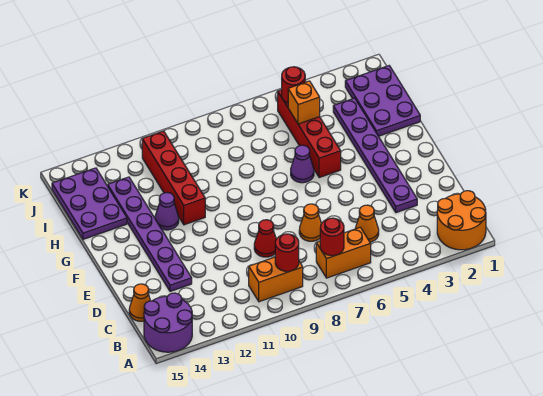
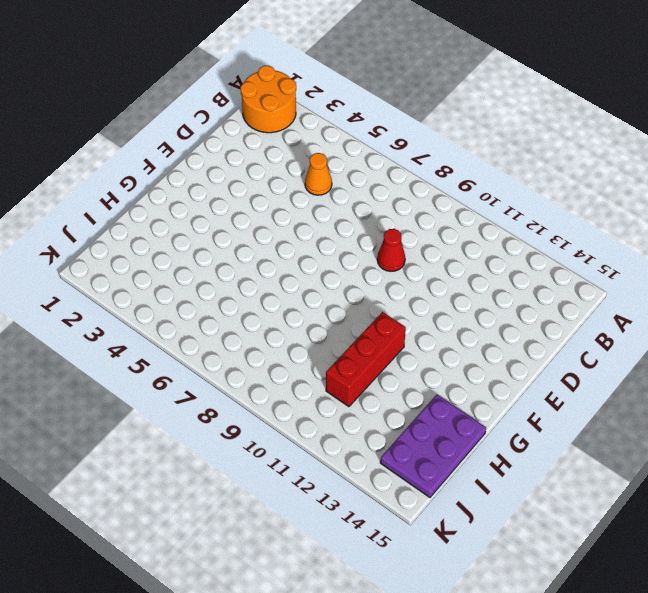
red brick G11:I11 level 1 -> red brick G11:J11 level 1
none -> purple round brick A14:B15 level 1
none -> orange brick B6:B7 level 1
none -> orange brick B9:B10 level 1

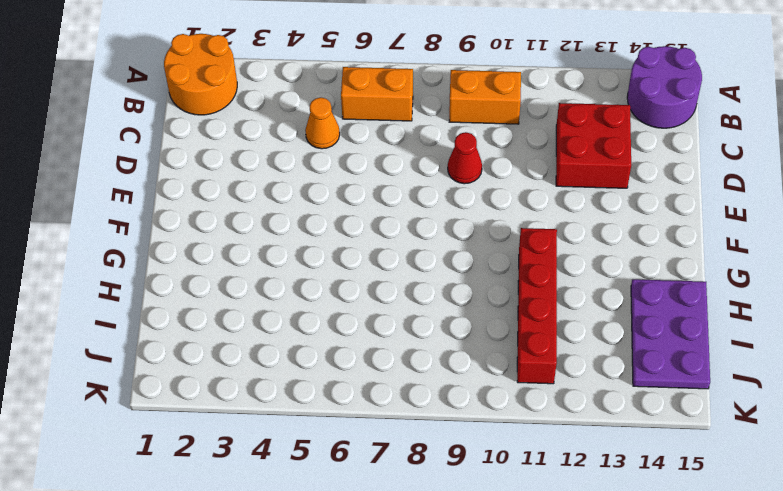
red brick C12:D13 level 1 -> purple plate D13:I13 level 1
none -> orange cone C15 level 1
none -> purple plate D3:I3 level 1
none -> orange cone D7 level 1

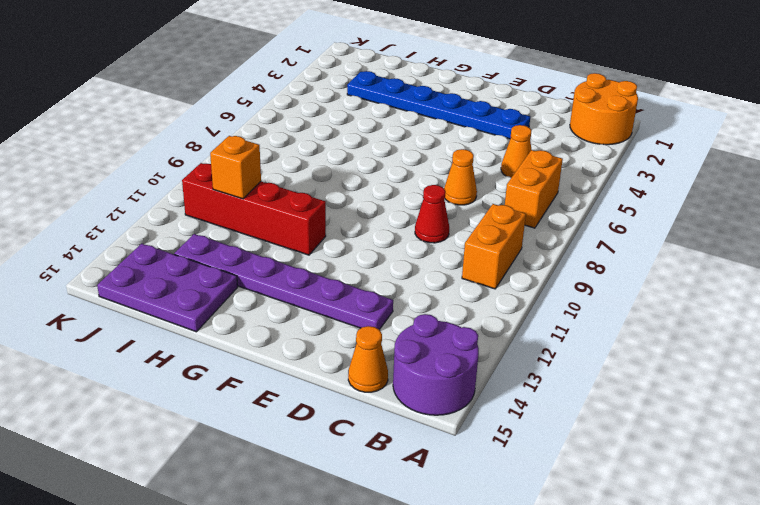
blue plate D3:I3 level 1 -> purple plate D3:I3 level 1
orange brick I11 level 2 -> orange brick I5 level 2
none -> red brick G5:J5 level 1
none -> purple cone G6 level 1
none -> purple cone G12 level 1

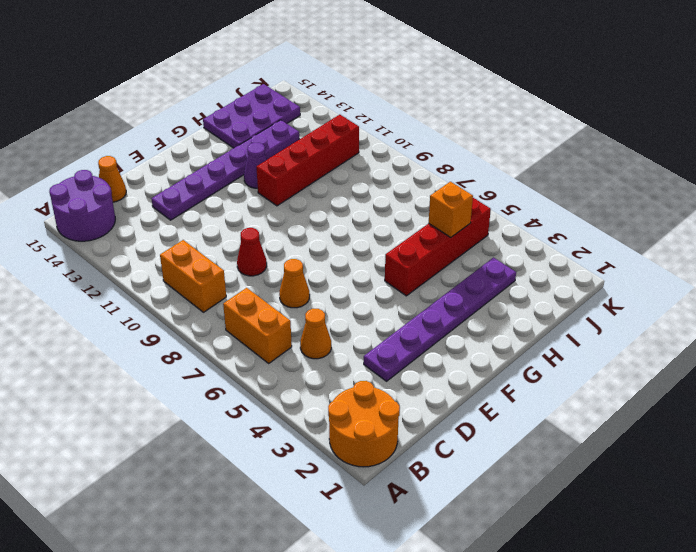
none -> purple cone G6 level 1
none -> purple plate H1:J2 level 1
none -> red round brick B7 level 2

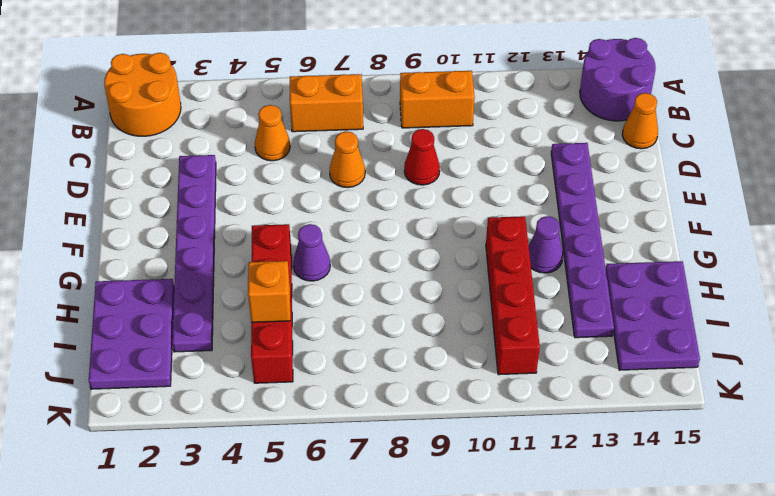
none -> red round brick B7 level 2
none -> red round brick B9 level 2
none -> red round brick J5 level 2

